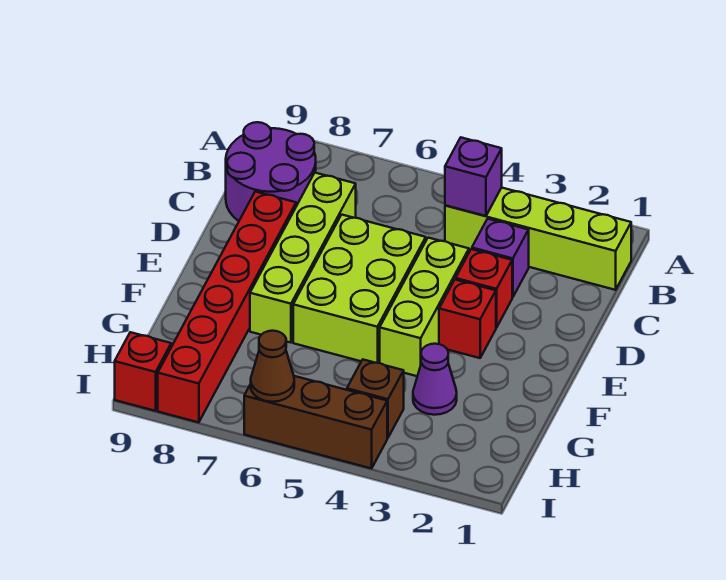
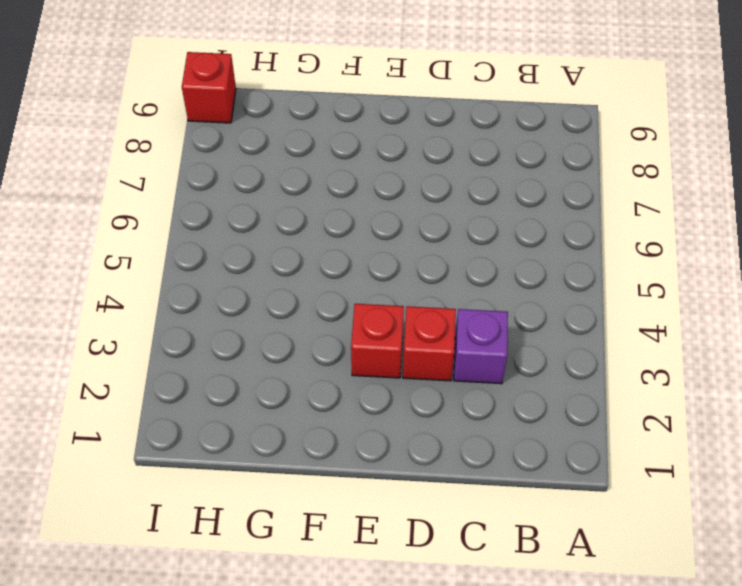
none -> lime brick B1:B4 level 1
none -> purple round brick B8:C9 level 1
none -> lime brick C7:F7 level 1

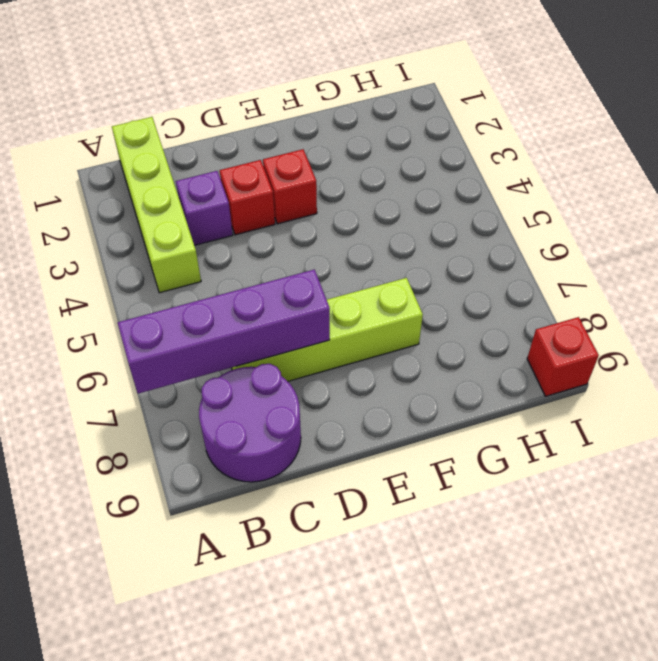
purple brick A7:D7 level 2 -> none
none -> lime brick D4:F4 level 1
none -> lime brick D5:F6 level 1
none -> red brick D8:I8 level 1

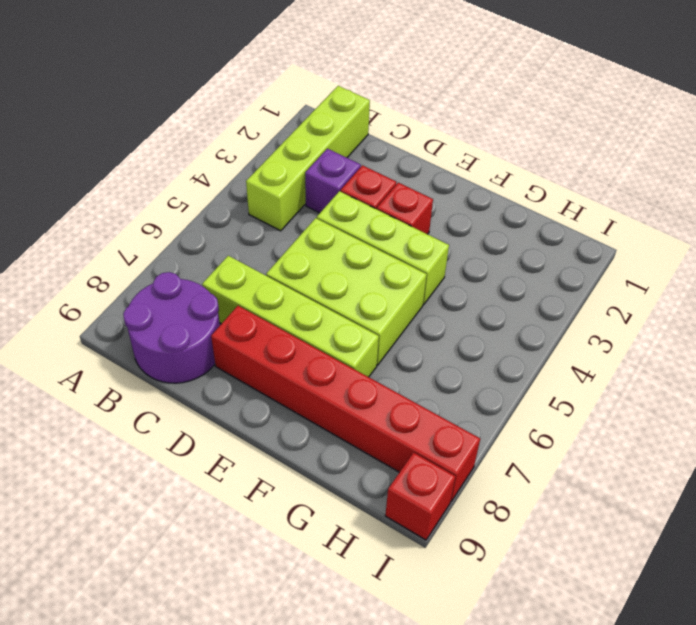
none -> purple cone G3 level 1
none -> brown brick H4 level 1
none -> brown brick I4:I6 level 1

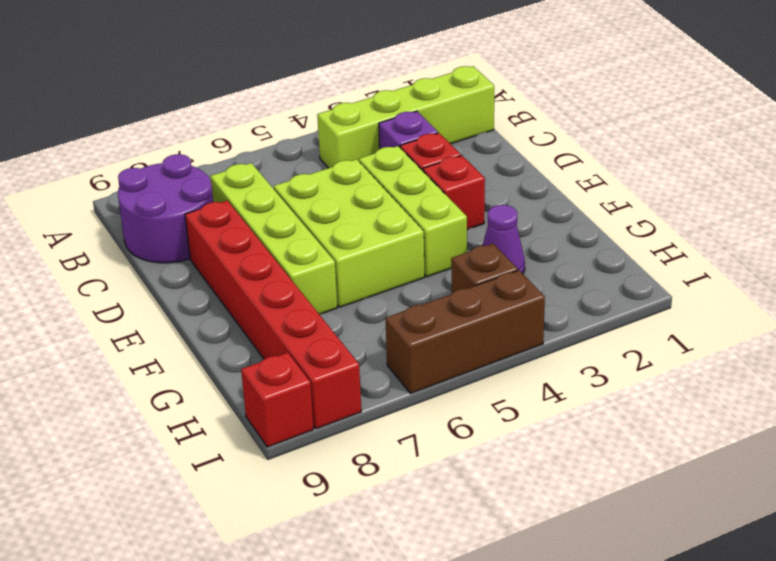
none -> purple brick B4 level 2
none -> brown cone I6 level 2

